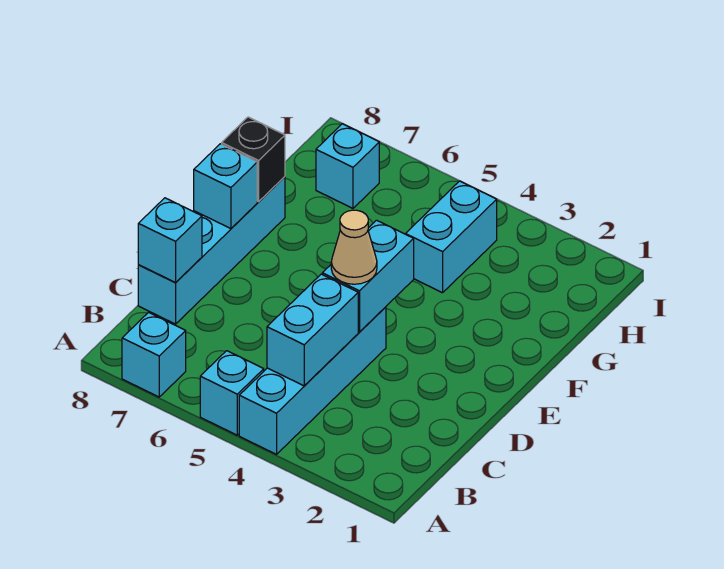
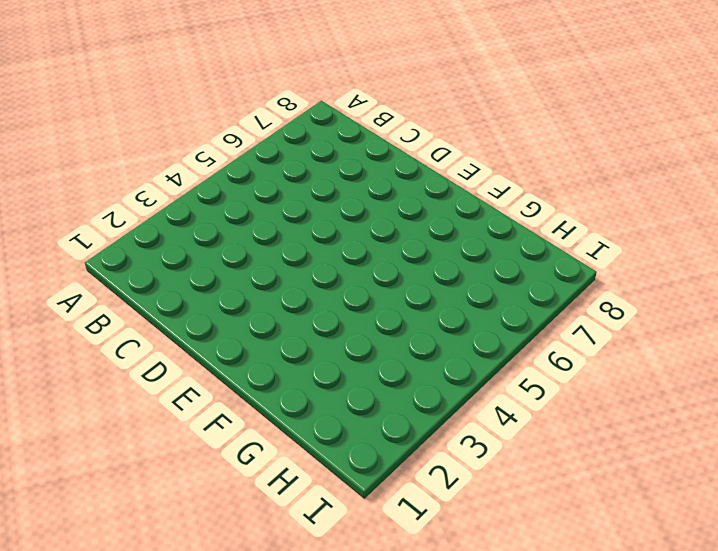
none -> cyan brick A4:D4 level 1
none -> cyan brick A5 level 1
none -> cyan brick A7 level 1

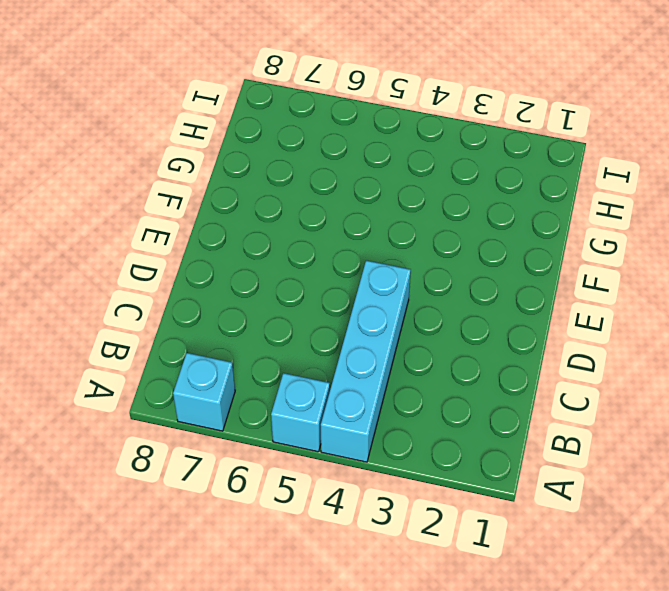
none -> cyan brick C8:F8 level 1
none -> cyan brick G4:H4 level 1
none -> cyan brick H7 level 1

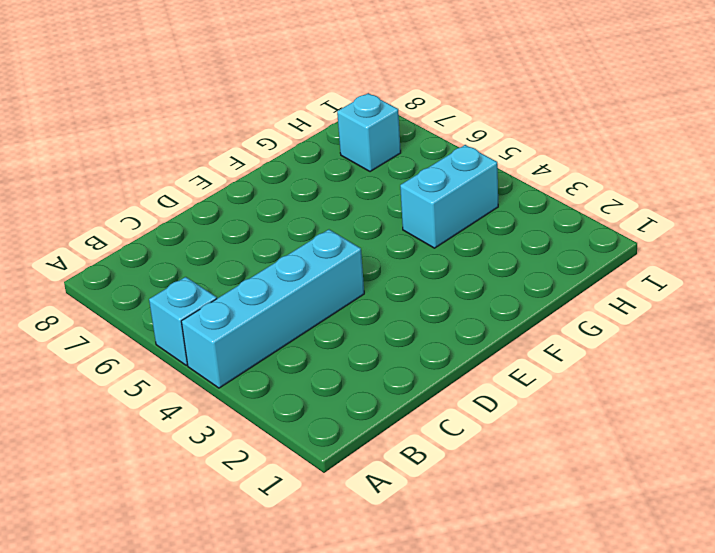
none -> cyan brick A7 level 1
none -> cyan brick C8:F8 level 1
none -> cyan brick B4:C4 level 2

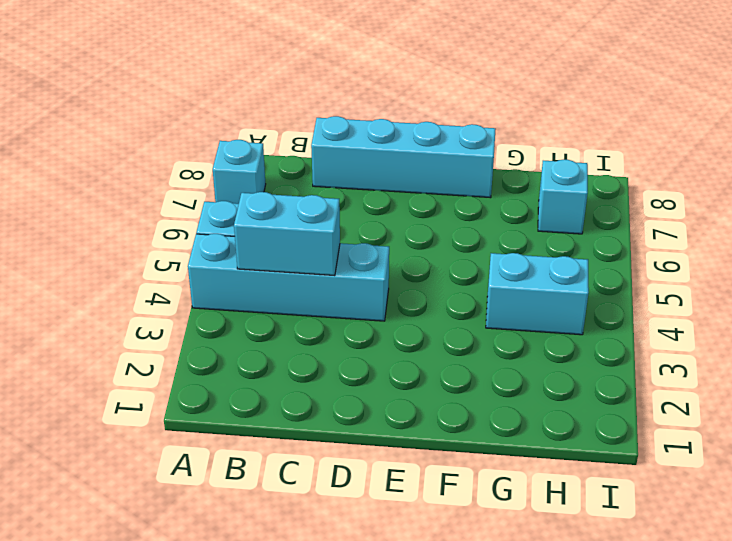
none -> cyan brick C8 level 2
none -> cyan brick D4:E4 level 2
none -> cyan brick E8 level 2

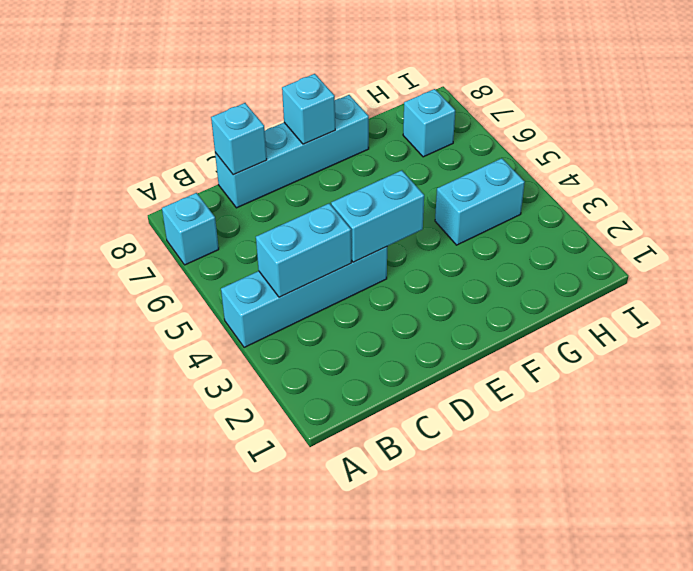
none -> cyan brick A5 level 1
none -> black brick F8 level 2
none -> tan cone D4 level 3

